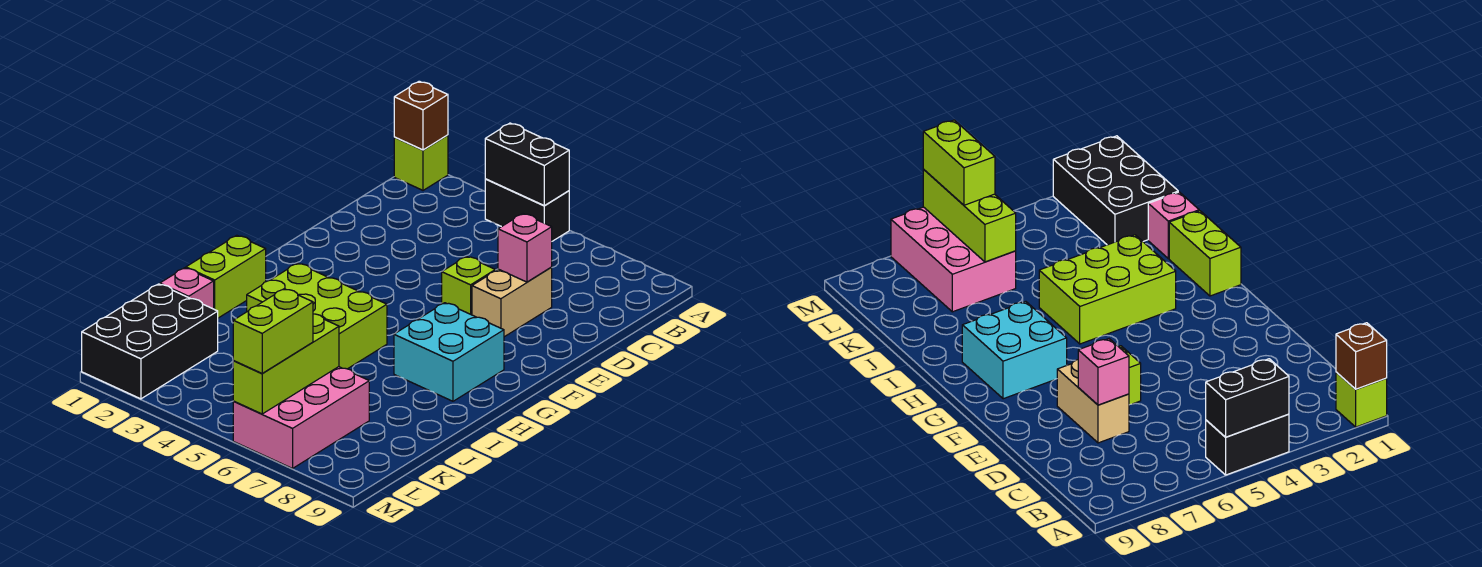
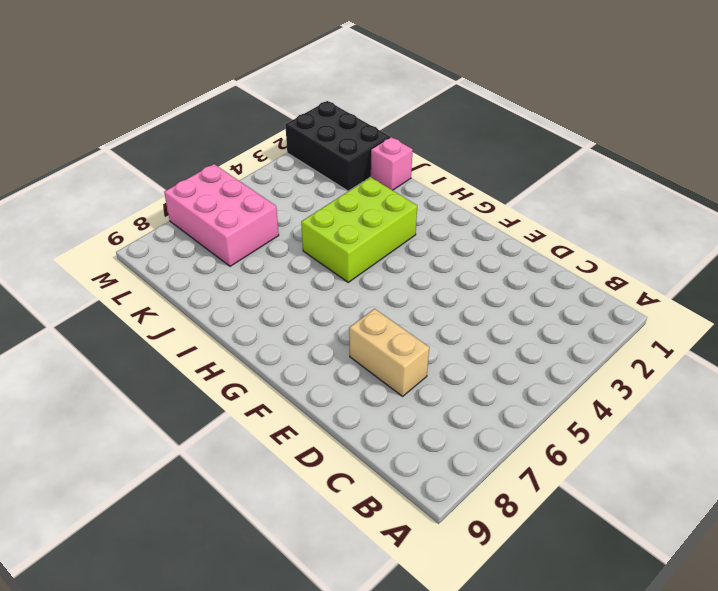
none -> lime brick A1 level 1
none -> black brick A4:A5 level 1
none -> lime brick E6 level 1

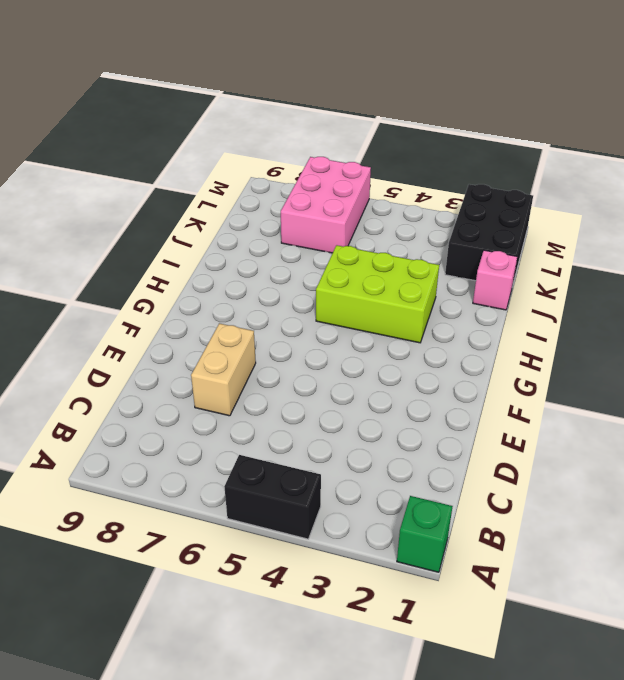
green brick A1 level 1 -> lime brick A1 level 1
none -> lime brick E6 level 1
none -> cyan brick G7:H8 level 1
none -> lime brick H1:I1 level 1

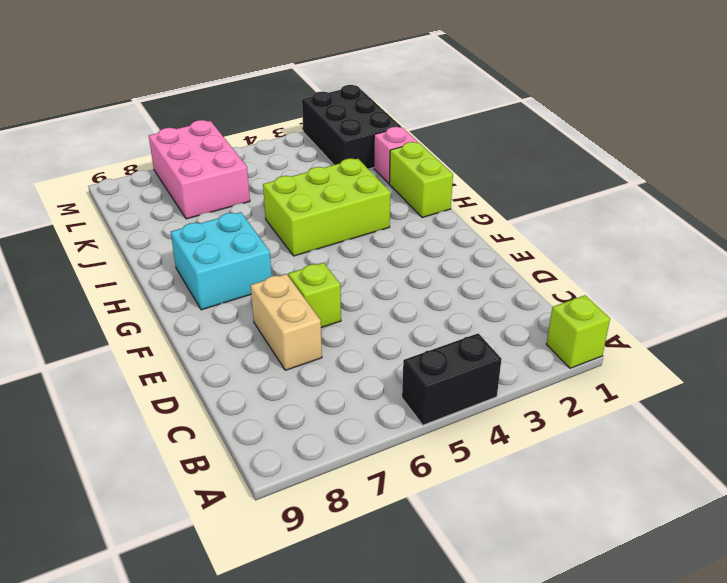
none -> brown brick A1 level 2
none -> black brick A4:A5 level 2
none -> pink brick D7 level 2

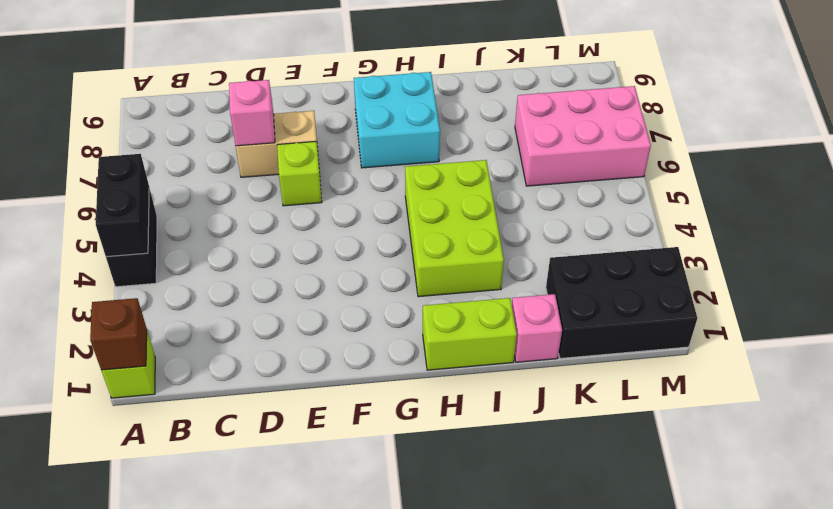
none -> lime brick K6:M6 level 2
none -> lime brick L6:M6 level 3

